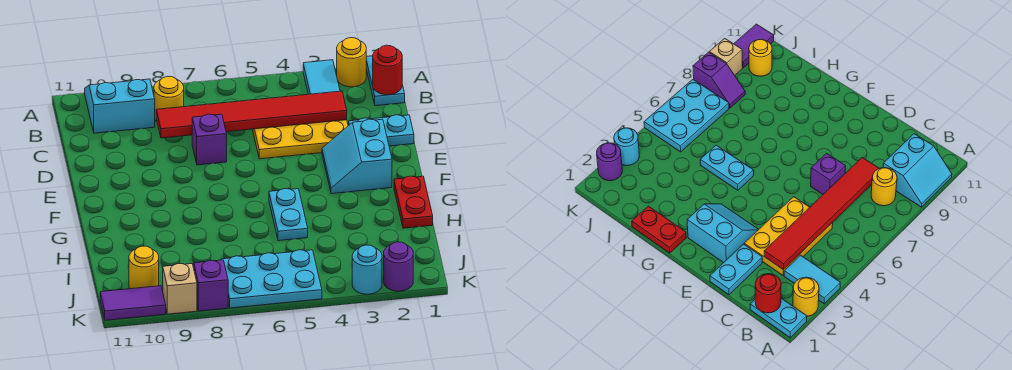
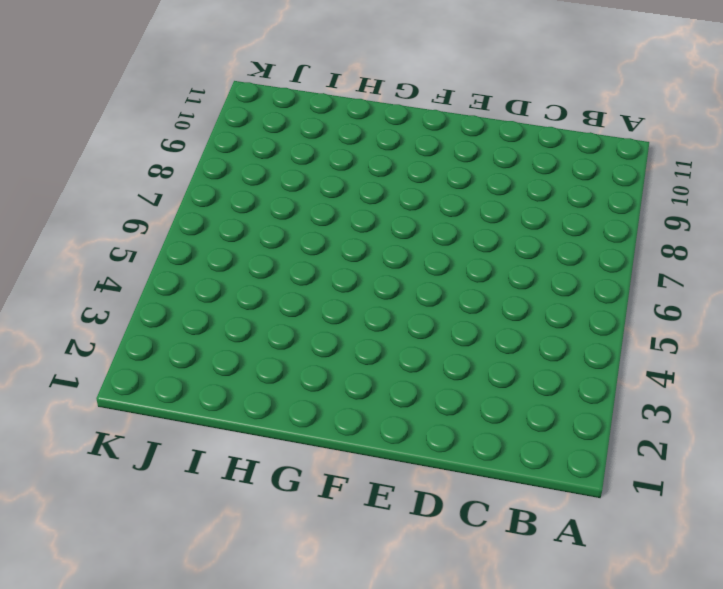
none -> cyan plate A1:B1 level 1
none -> yellow round brick A2 level 1
none -> cyan tile A3:B3 level 1

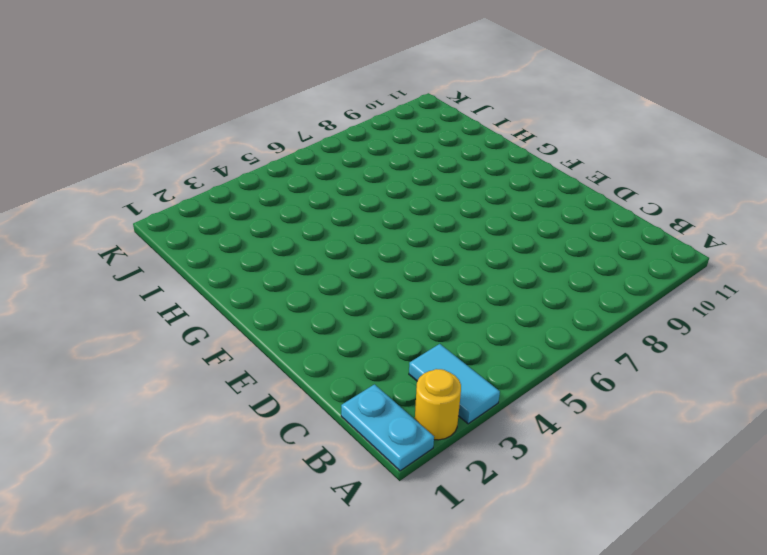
none -> cyan slope A9:B10 level 1 top B
none -> yellow round brick B8 level 1
none -> yellow plate C3:D5 level 1

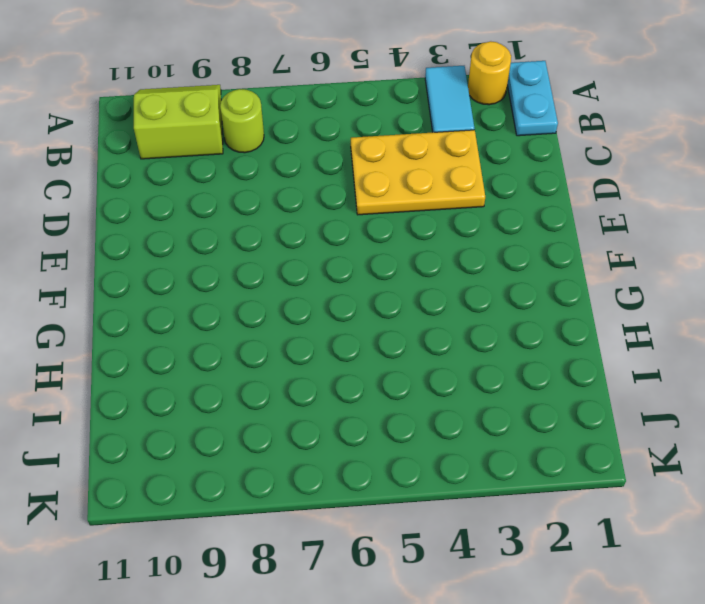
lime slope A9:B10 level 1 top B -> cyan slope A9:B10 level 1 top B
lime round brick B8 level 1 -> yellow round brick B8 level 1
none -> cyan plate D1:D2 level 1
none -> purple brick D7 level 1
none -> cyan slope E2:F3 level 1 top 2

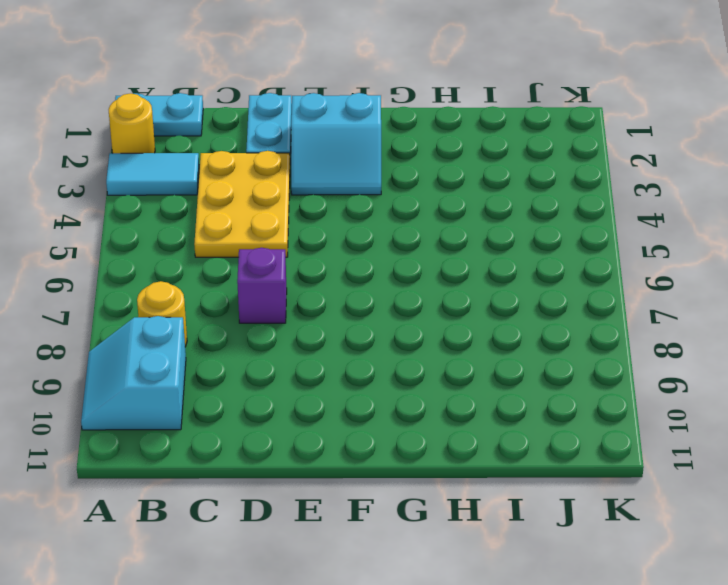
none -> red plate G1:H1 level 1
none -> cyan plate G5:H5 level 1
none -> cyan plate J5:K7 level 1

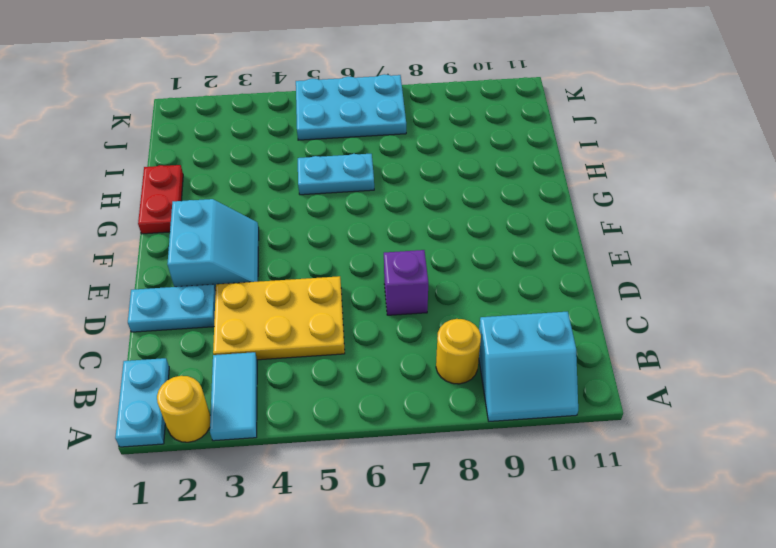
cyan plate H5:H6 level 1 -> cyan plate G5:H5 level 1
none -> purple slope J8:K8 level 1 top K
none -> yellow round brick J10 level 1
none -> purple round brick K2 level 1

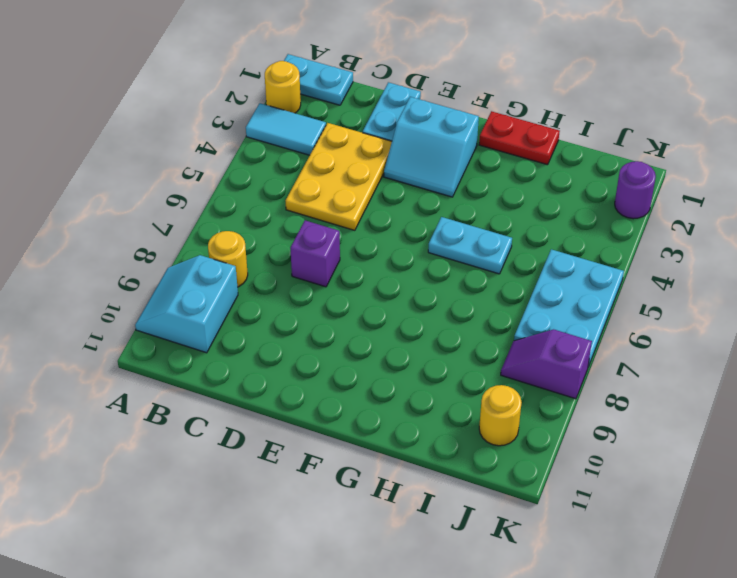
none -> cyan round brick K3 level 1
none -> tan brick K9 level 1
none -> purple tile K10:K11 level 1

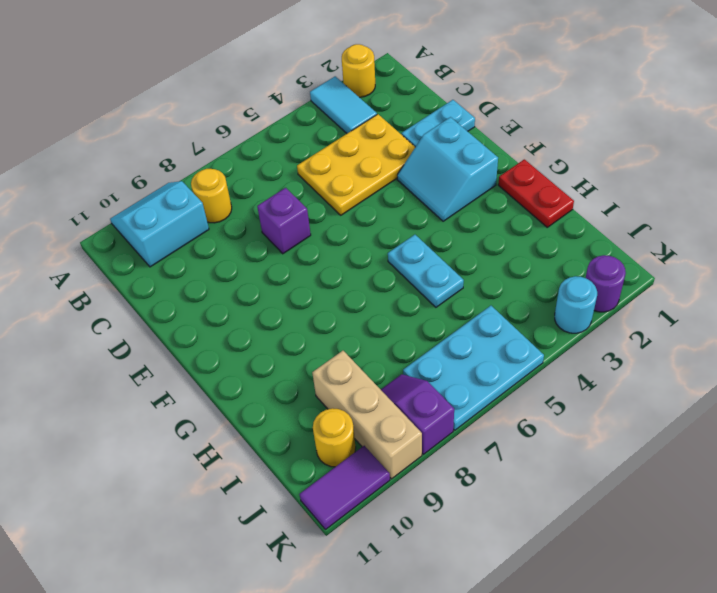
tan brick I9:K9 level 1 -> tan brick K9 level 1
none -> cyan plate A1:B1 level 1
none -> red round brick B1 level 2
none -> red tile C3:C8 level 2

